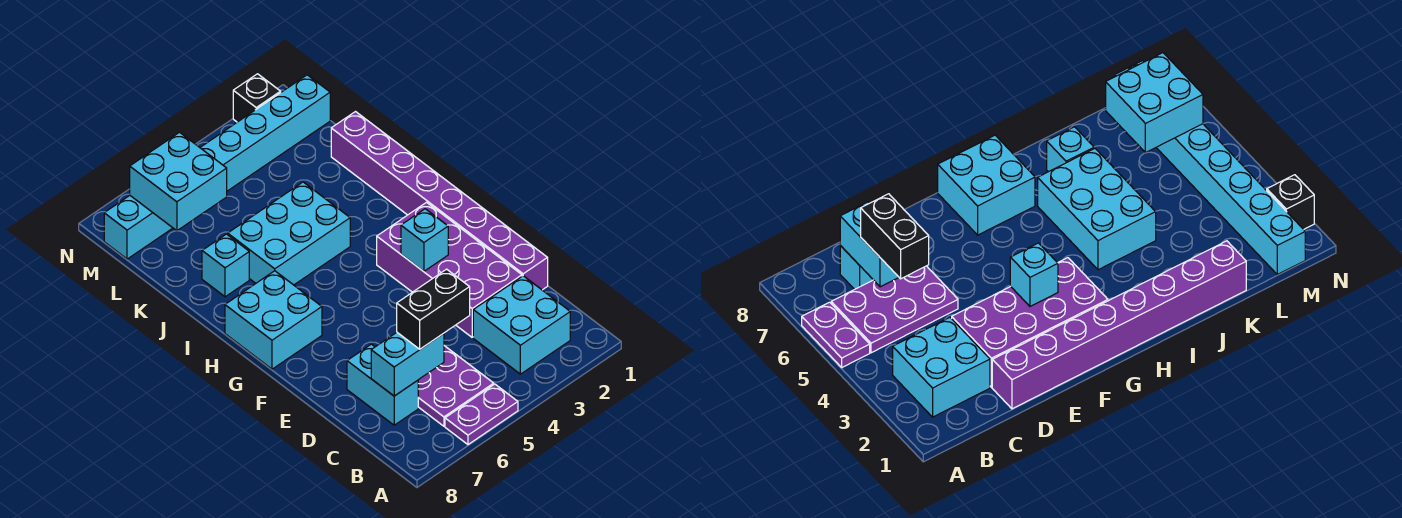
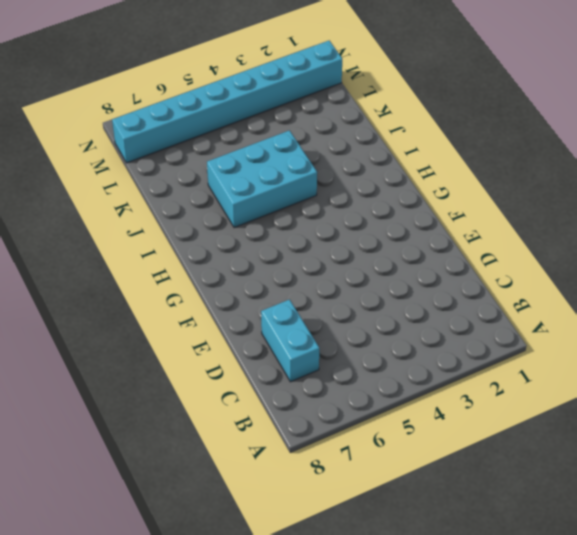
none -> purple plate A5:A6 level 1
none -> cyan brick B2:C3 level 1
none -> purple plate B5:D6 level 1

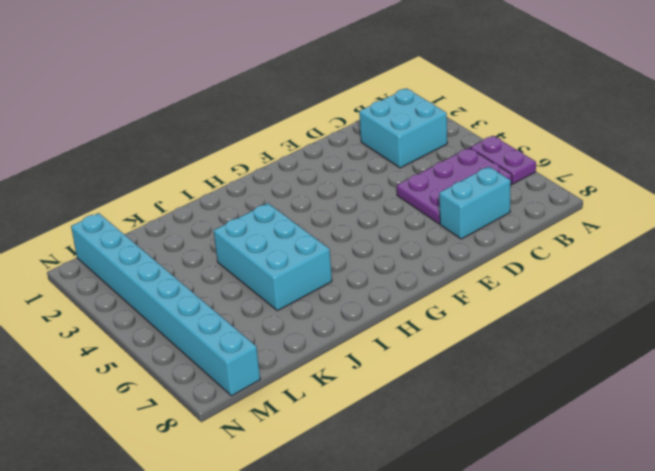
none -> purple brick D1:K1 level 1
none -> purple brick D2:G3 level 1
none -> cyan brick G7:H8 level 1

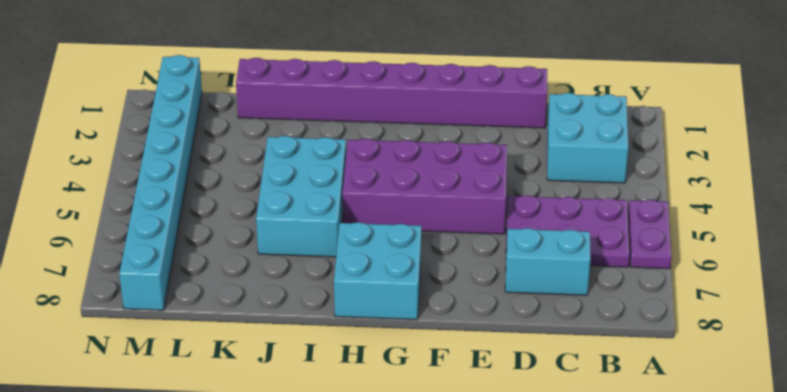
purple brick E4:H5 level 1 -> purple brick D2:G3 level 1
none -> cyan brick J7 level 1
none -> black brick N2 level 1
none -> cyan brick C6:C7 level 2

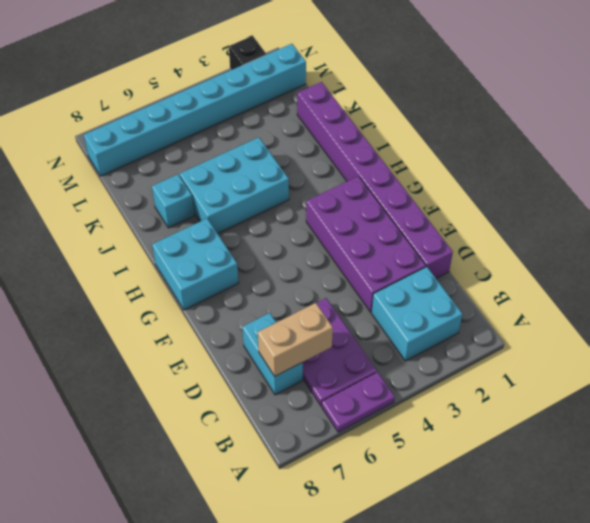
tan brick C6:C7 level 2 -> cyan brick C6:C7 level 2
none -> cyan brick F3 level 2
none -> cyan brick L6:M7 level 2
none -> black brick C5:C6 level 3

